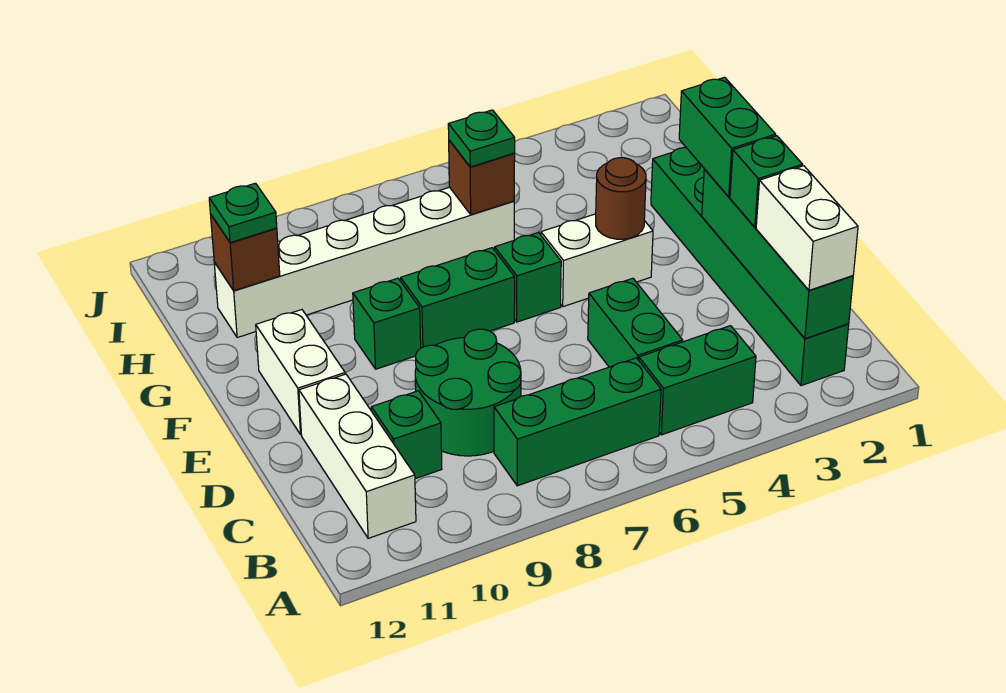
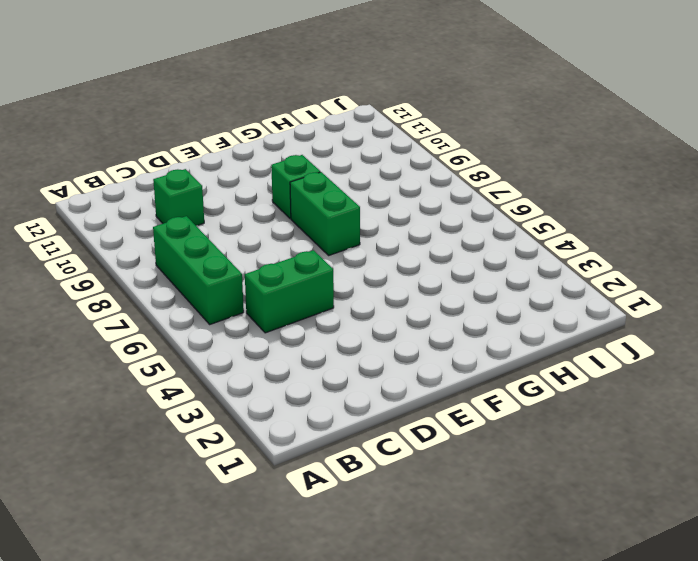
none -> green brick B2:G2 level 1
none -> green brick B4:B5 level 1
none -> white brick B11:D11 level 1

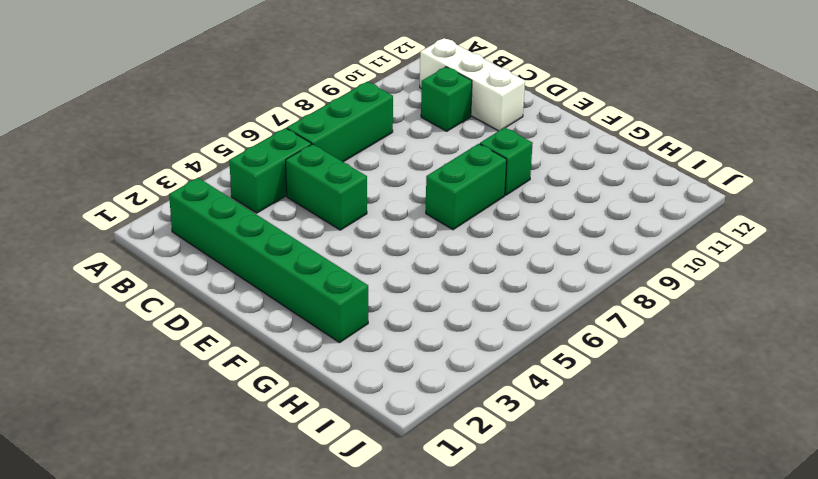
none -> green round brick C8:D9 level 1
none -> white brick E11:F11 level 1
none -> white brick F4:F5 level 1

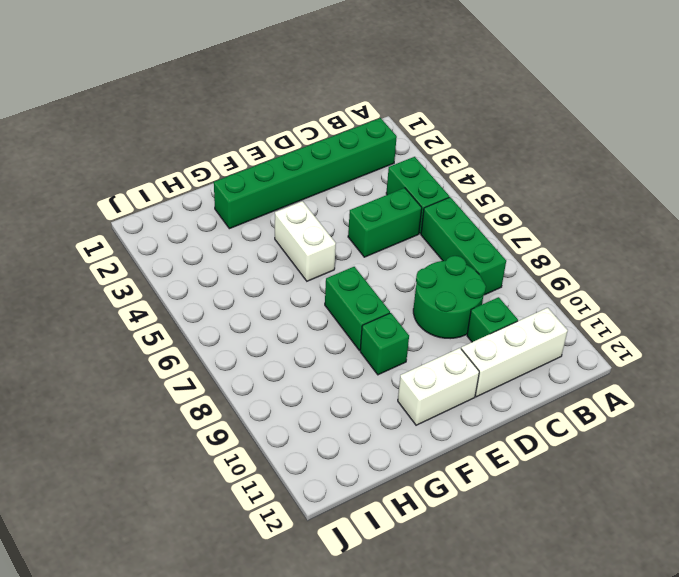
none -> green brick F6 level 1
none -> white brick H6:H11 level 1
none -> green brick B2:E2 level 2

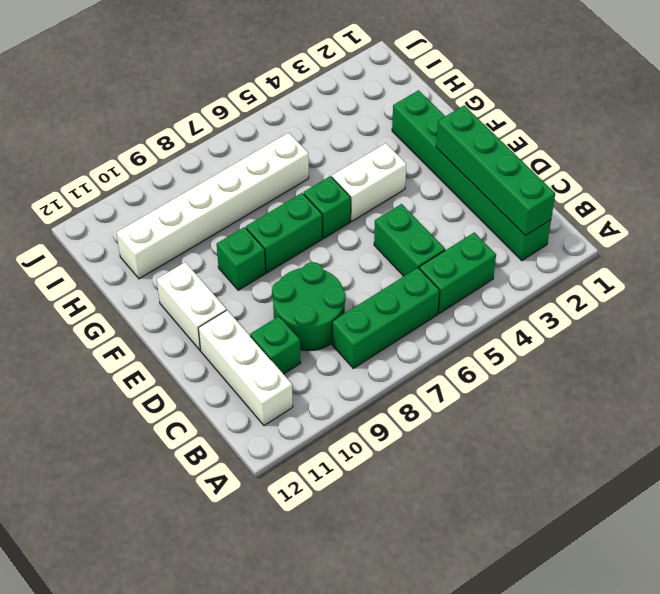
none -> brown round brick F4 level 2
none -> brown brick H6 level 2
none -> brown brick H11 level 2

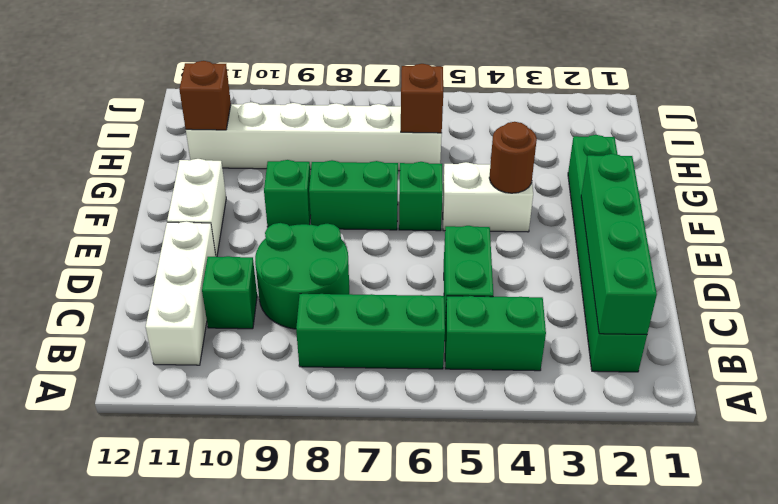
none -> white brick B2:C2 level 3
none -> green brick D2 level 3
none -> green brick E2:F2 level 3

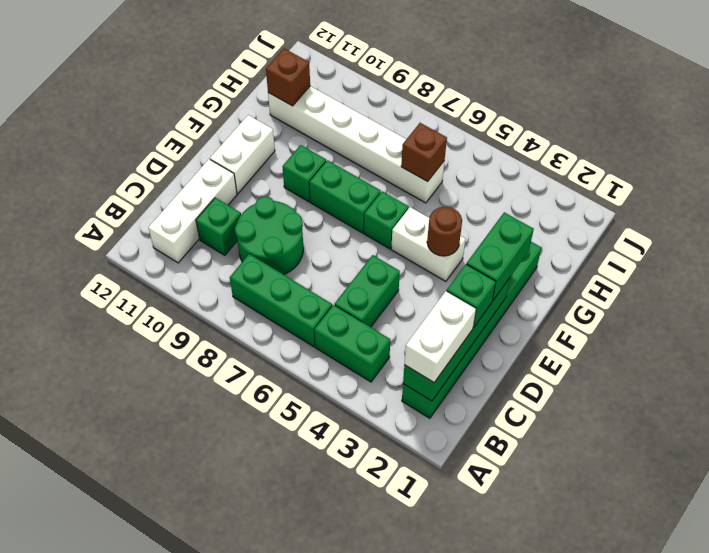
none -> green plate H6 level 3
none -> green plate H11 level 3

